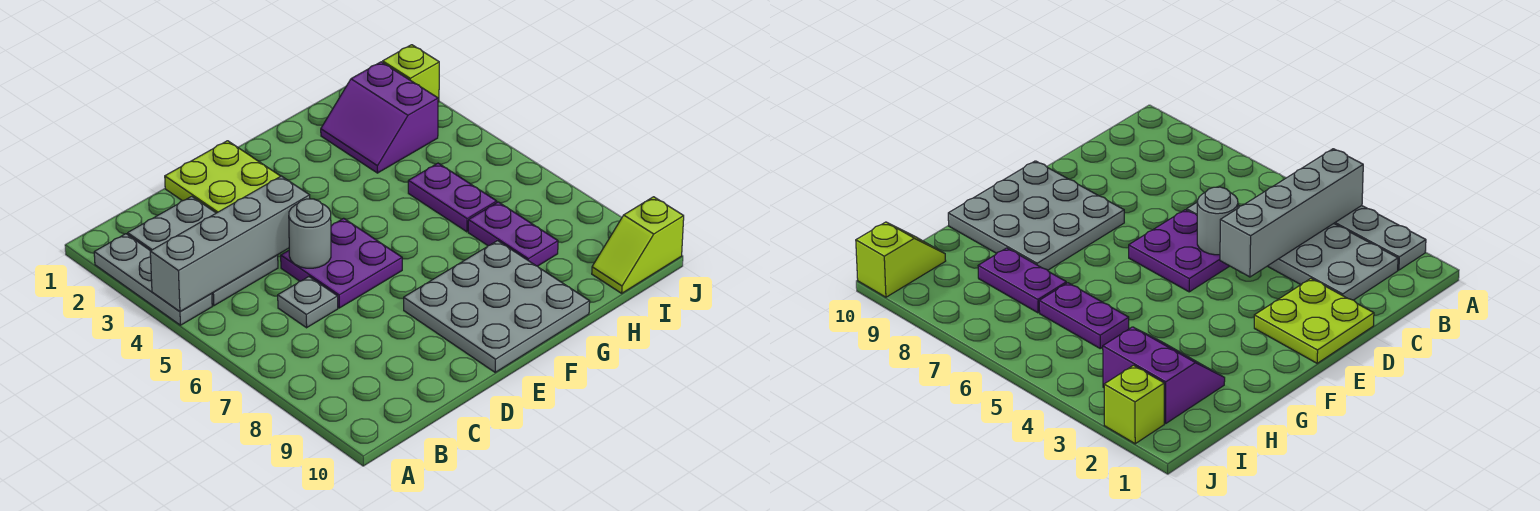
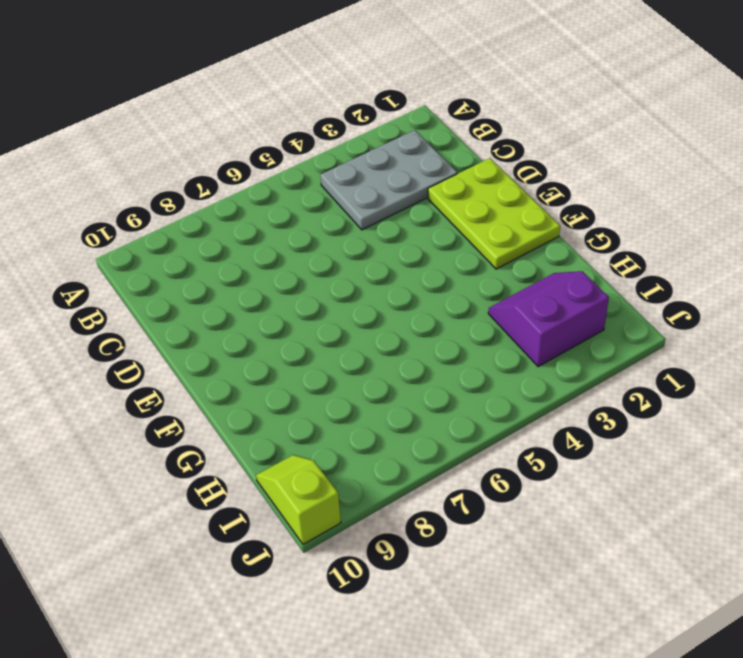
lime plate D1:F2 level 1 -> lime plate D1:E2 level 1
none -> grey plate A2:A4 level 1
none -> grey plate C6 level 1
none -> purple plate D5:E6 level 1

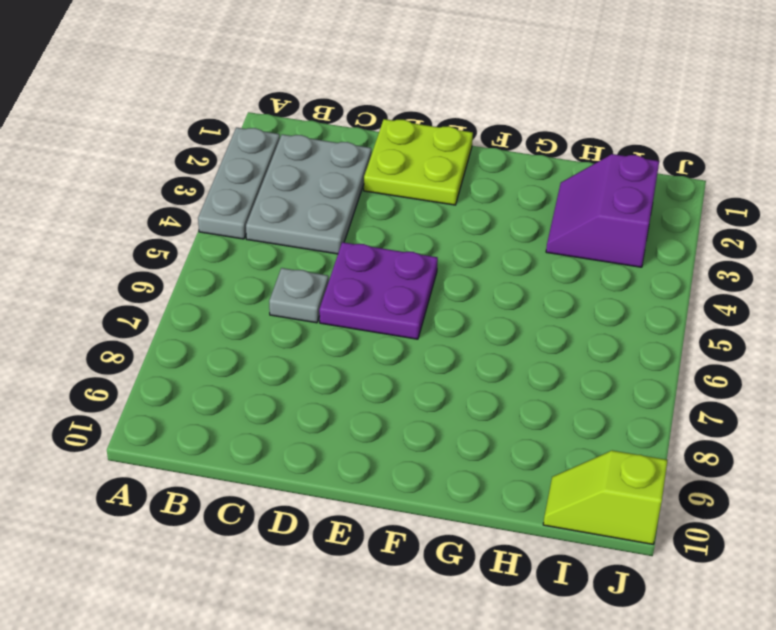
none -> grey plate E8:G10 level 1
none -> purple plate H5:H6 level 1
none -> purple plate H7:H8 level 1

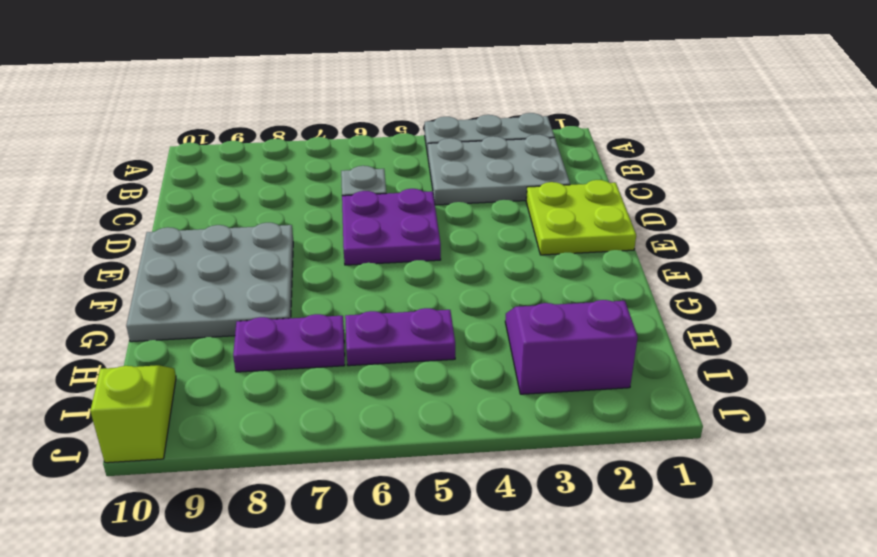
none -> lime brick J2 level 1
none -> grey brick A4:D4 level 2
none -> grey round brick D5 level 2

